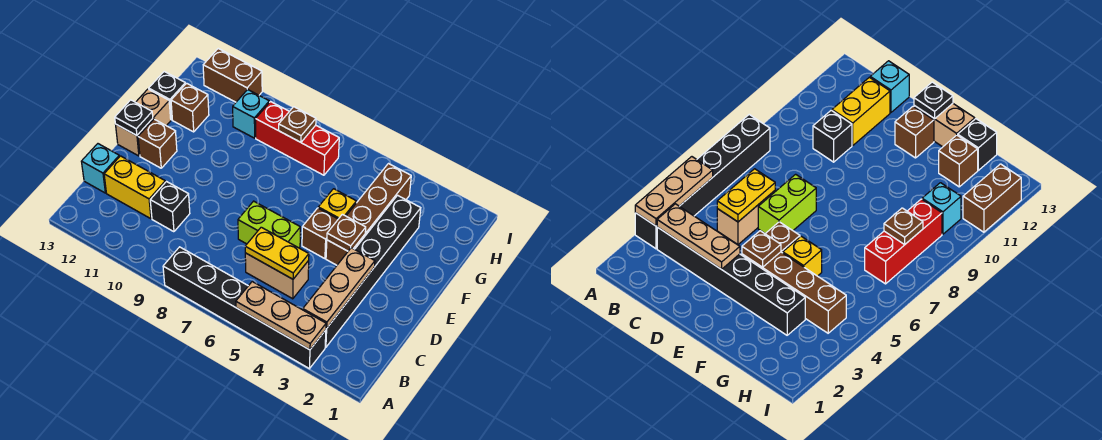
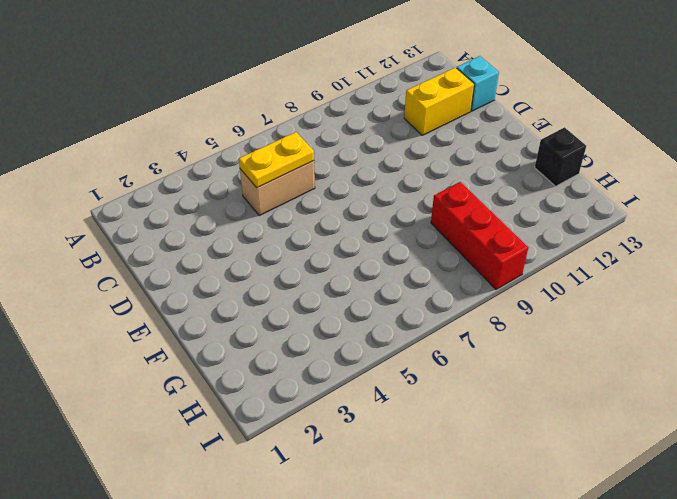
red brick G9:I9 level 1 -> red brick H7:H9 level 1
none -> black brick A3:A8 level 1
none -> black brick B3:G3 level 1
none -> black brick C10 level 1

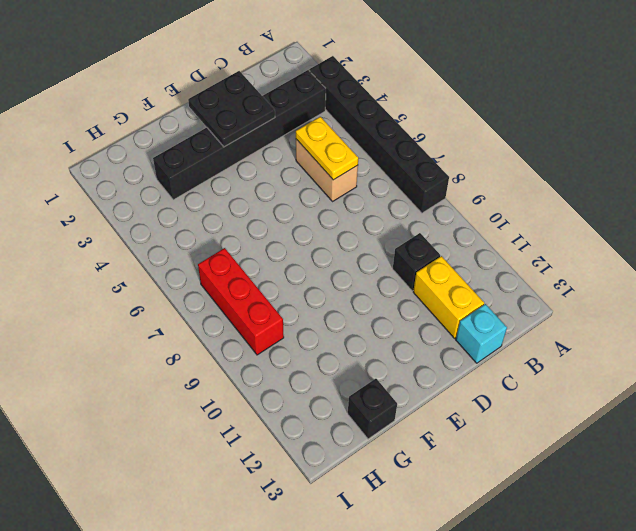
black plate D2:E3 level 2 -> tan plate B3:D3 level 2
none -> lime brick D6:D7 level 1
none -> brown brick E4:H4 level 1
none -> brown brick E5 level 1

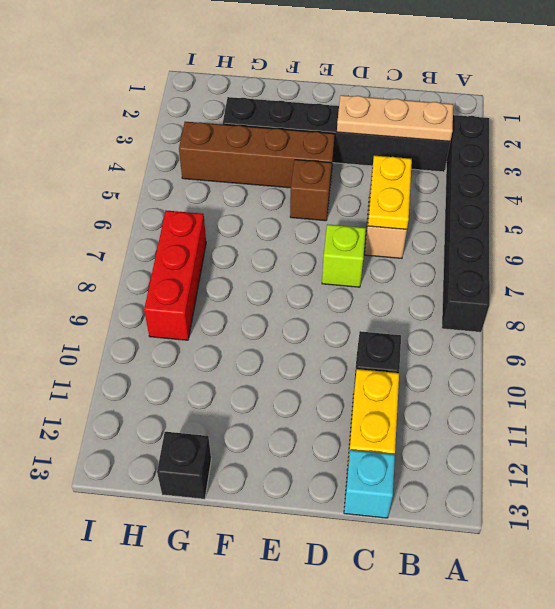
lime brick D7 level 1 -> lime brick D6:D7 level 1
none -> brown brick E12 level 1
none -> tan brick E13:F13 level 1
none -> yellow brick F5 level 1

